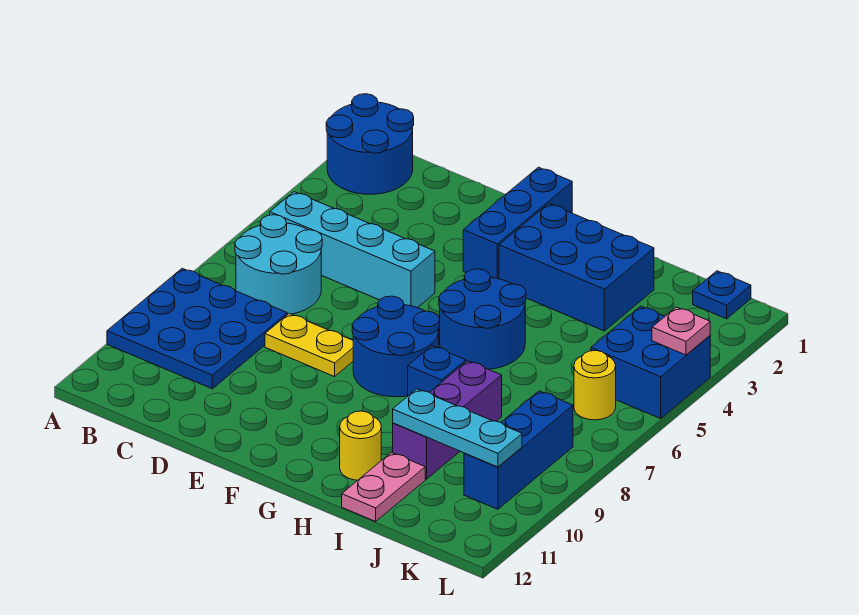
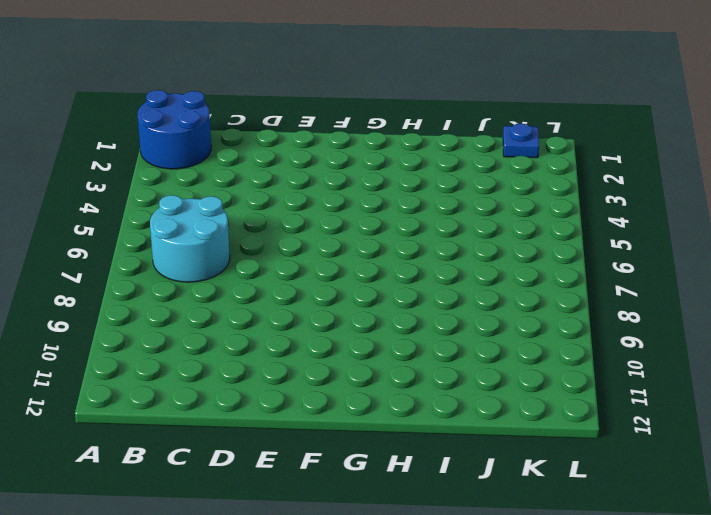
none -> blue plate A8:C10 level 1
none -> cyan brick B5:E5 level 1
none -> yellow plate D8:E8 level 1

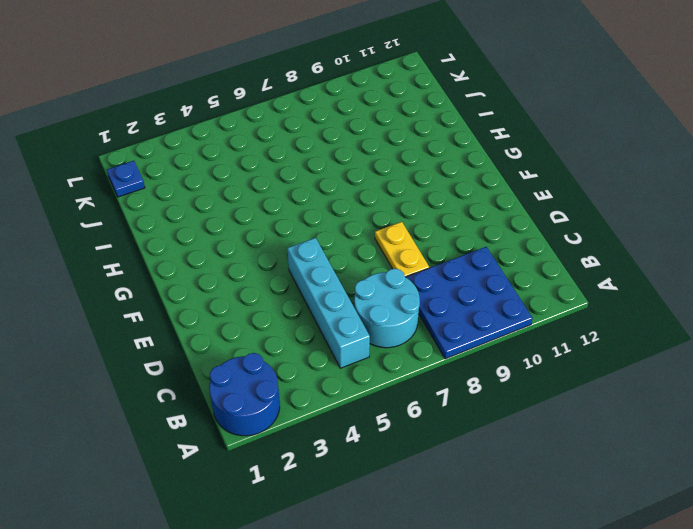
none -> blue brick F1:F3 level 1
none -> blue round brick F7:G8 level 1
none -> blue brick G2:I3 level 1

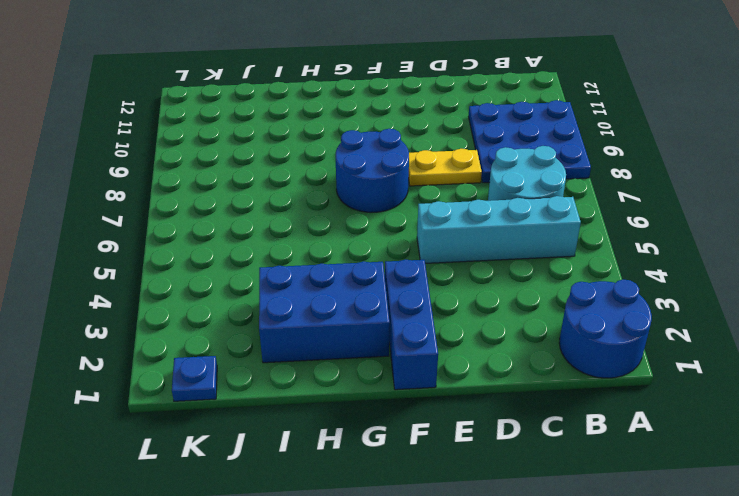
none -> blue round brick G5:H6 level 1
none -> blue brick H8 level 1
none -> yellow round brick H11 level 1

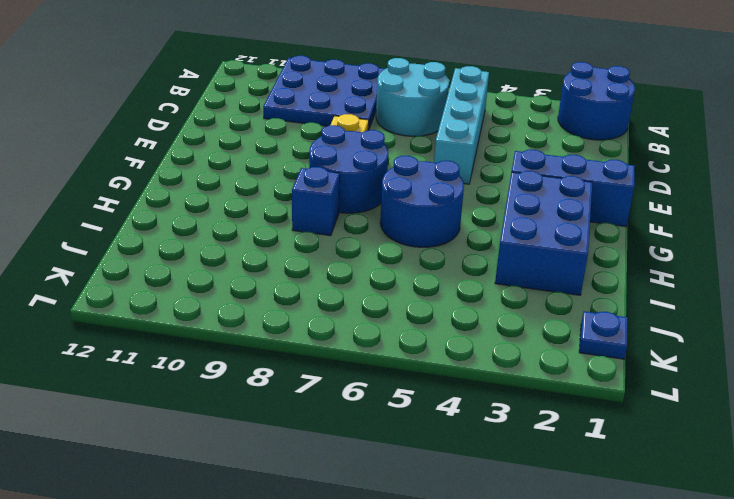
none -> yellow round brick H11 level 1
none -> purple brick I8:I10 level 1
none -> pink plate I11:I12 level 1

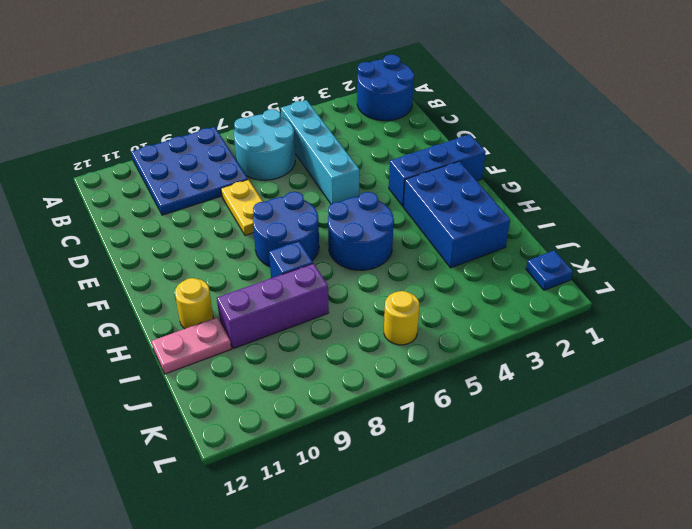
none -> blue brick K4:L5 level 1
none -> blue brick K8:K10 level 1
none -> cyan plate I10:K10 level 2

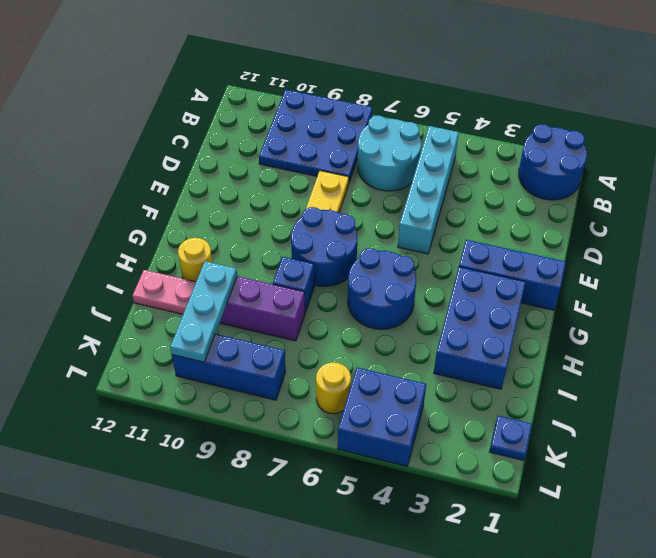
none -> pink plate L4 level 2

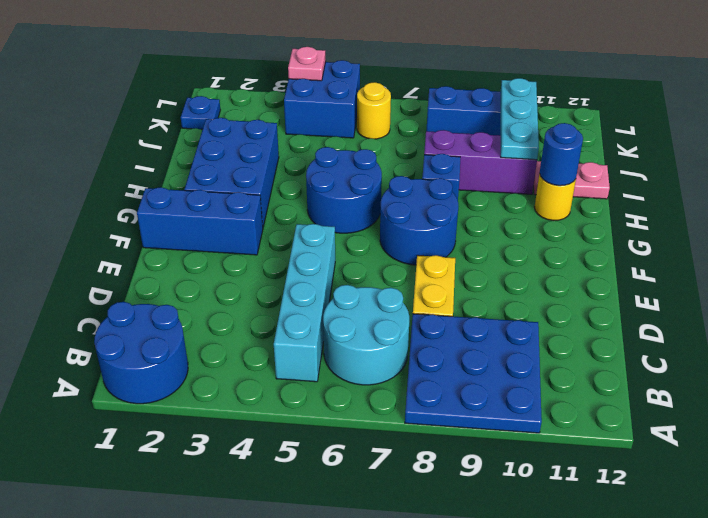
blue round brick H11 level 2 -> none

